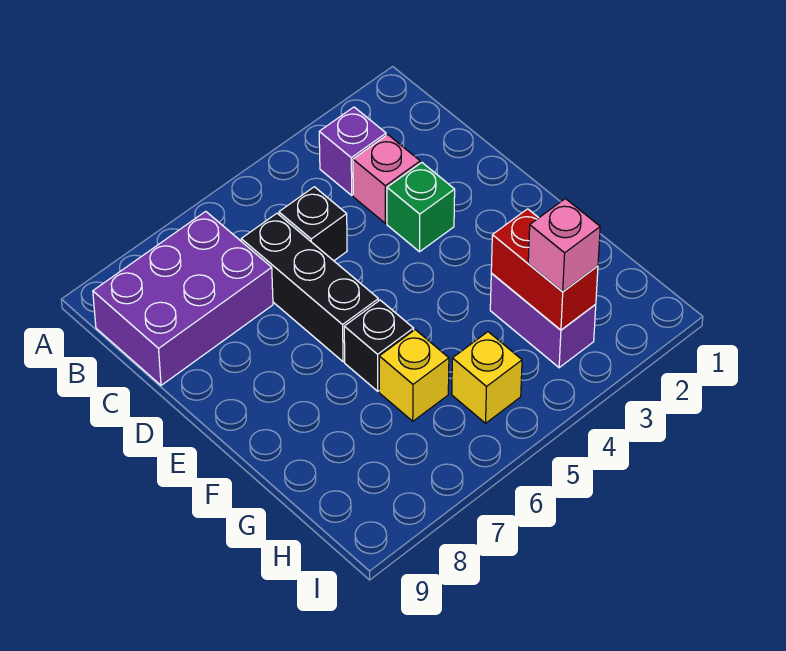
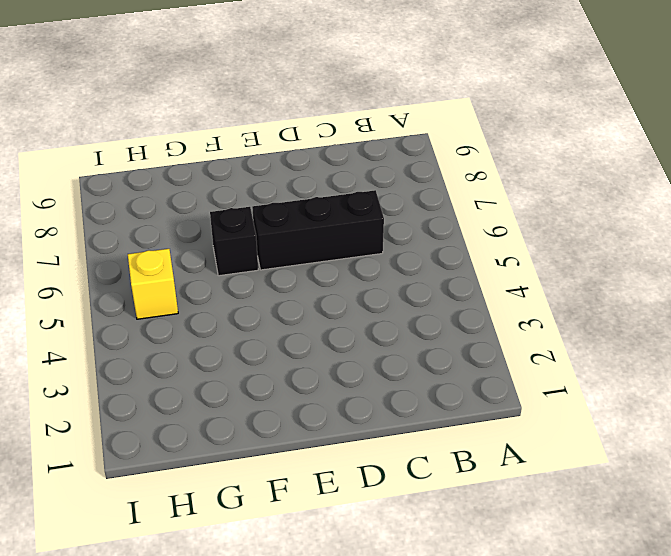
none -> purple brick B3 level 1
none -> purple brick B7:C9 level 1
none -> pink brick C3 level 1

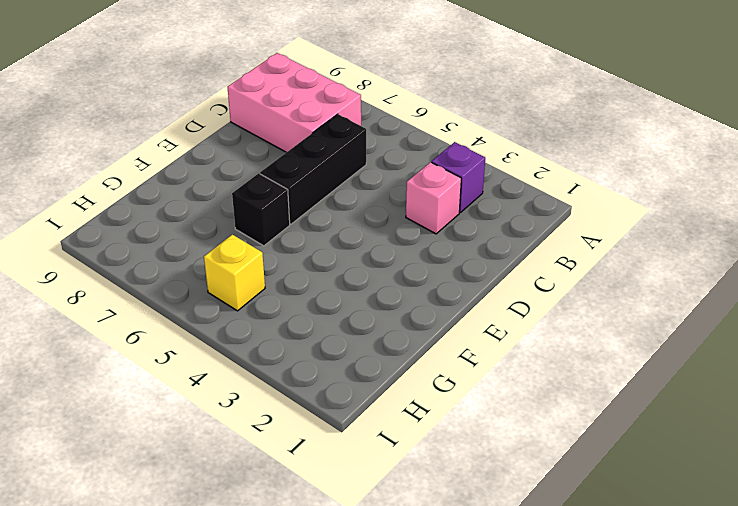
pink brick B7:C9 level 1 -> purple brick B7:C9 level 1
none -> black brick C5 level 1
none -> green brick D3 level 1
none -> purple brick G3:H3 level 1

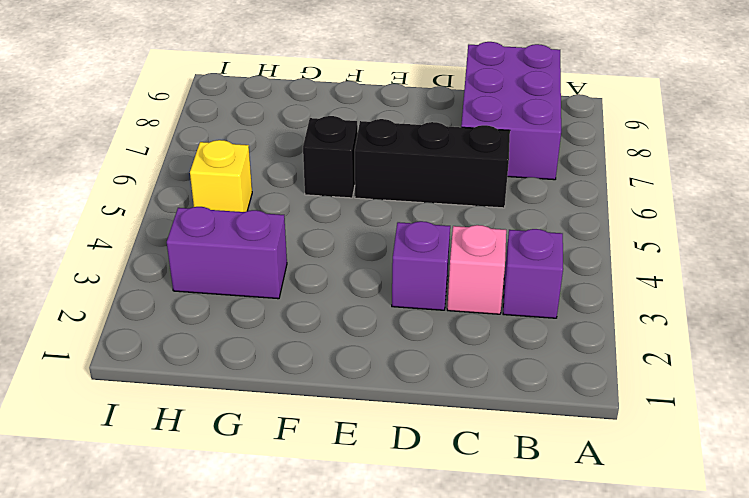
purple brick D3 level 1 -> green brick D3 level 1
none -> black brick C5 level 1
none -> yellow brick G6 level 1
none -> red brick G3:H3 level 2

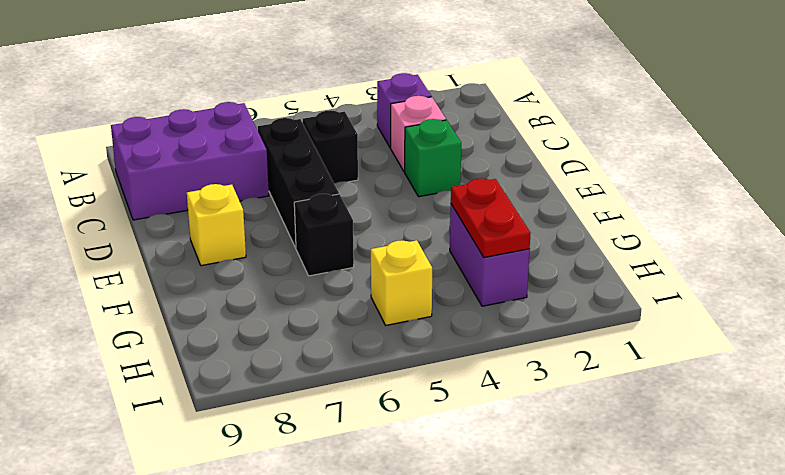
yellow brick E8 level 1 -> yellow brick G6 level 1
red plate G3:H3 level 2 -> red brick G3:H3 level 2
none -> pink brick H3 level 3

